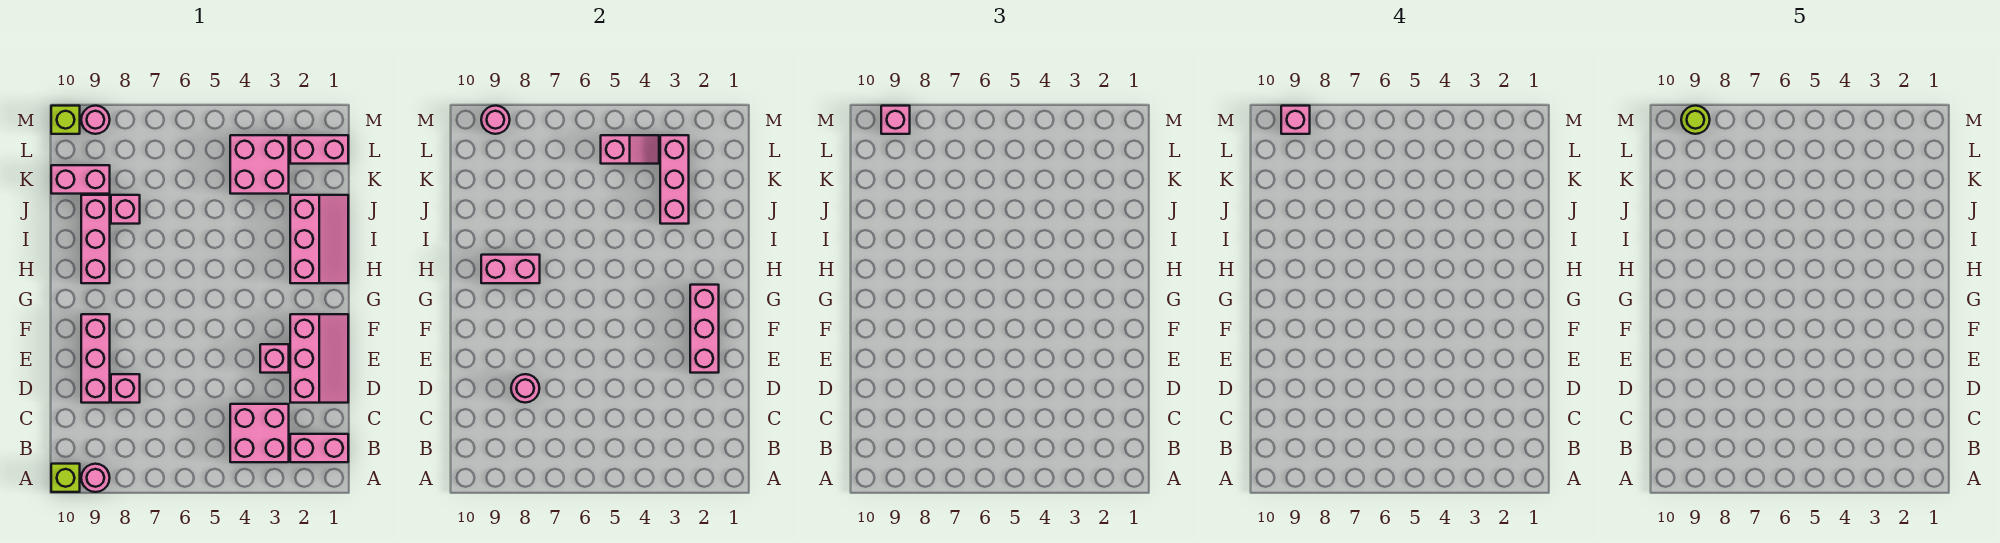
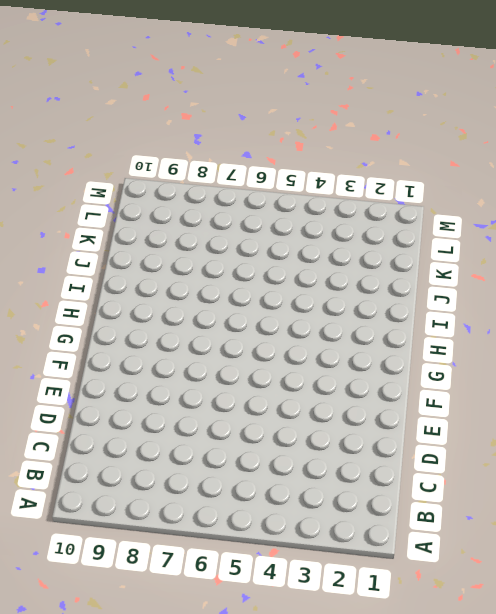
none -> pink round brick A9 level 1
none -> lime brick A10 level 1
none -> pink brick B1:B2 level 1

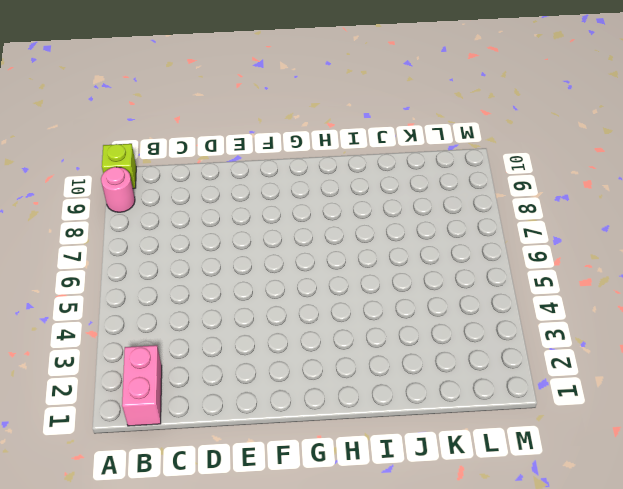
none -> pink brick B3:C4 level 1
none -> pink slope D1:F2 level 1 top 2
none -> pink brick D8 level 1

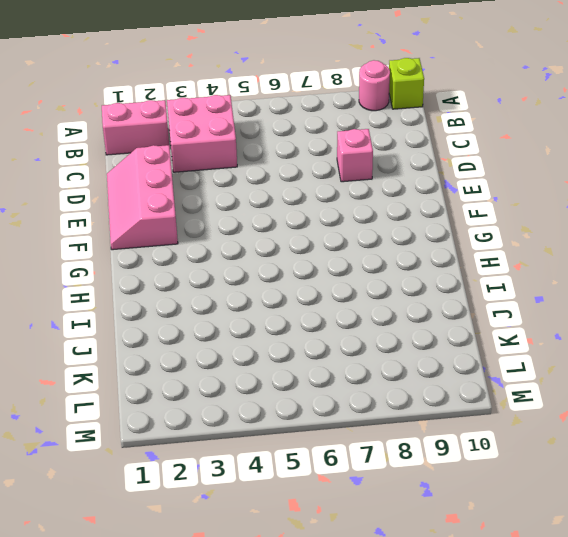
none -> pink brick D9:F9 level 1
none -> pink brick E3 level 1
none -> pink slope H1:J2 level 1 top 2

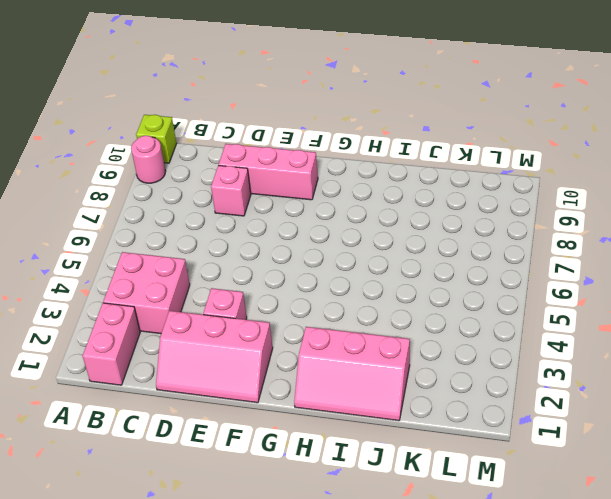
none -> pink brick H9:J9 level 1
none -> pink brick J8 level 1
none -> pink brick K3:L4 level 1

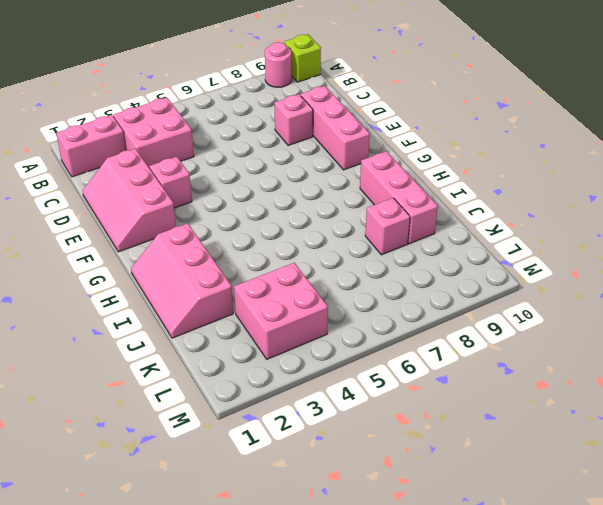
none -> pink brick K9:K10 level 1
none -> pink brick L1:L2 level 1
none -> pink round brick M9 level 1

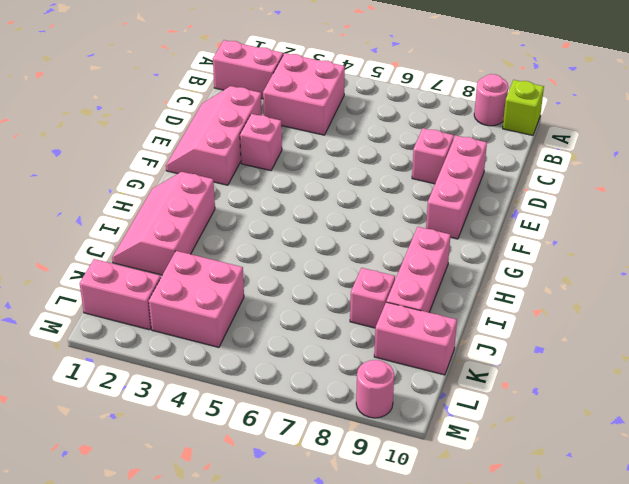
none -> lime brick M10 level 1
none -> pink round brick D8 level 2
none -> pink brick E2:G2 level 2

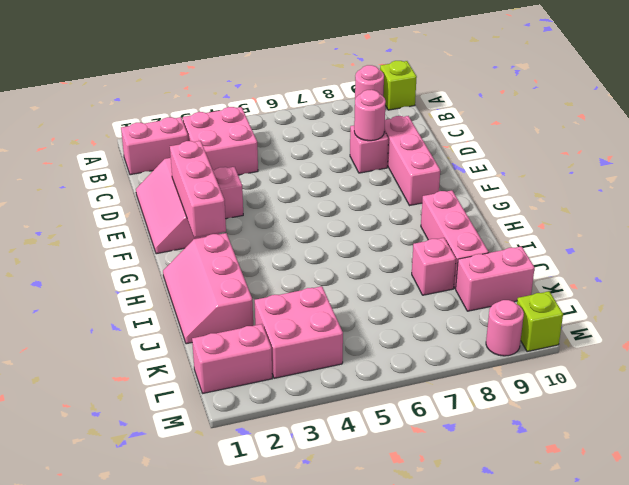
none -> pink brick H8:H9 level 2
none -> pink brick J3:L3 level 2
none -> pink slope L4:L5 level 2 top 5

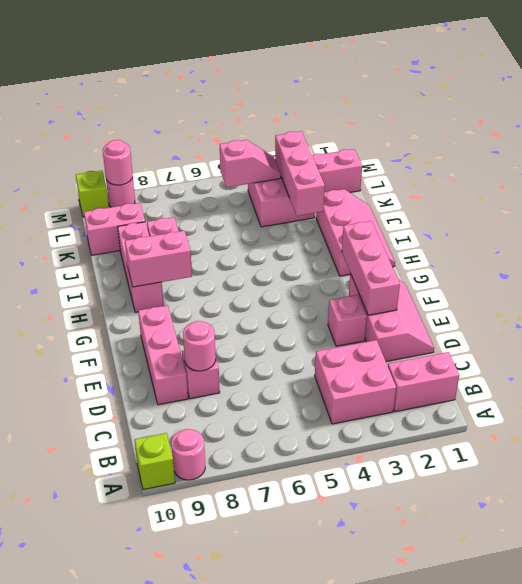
none -> pink brick M9 level 3
none -> pink brick M9 level 4
none -> lime round brick M9 level 5

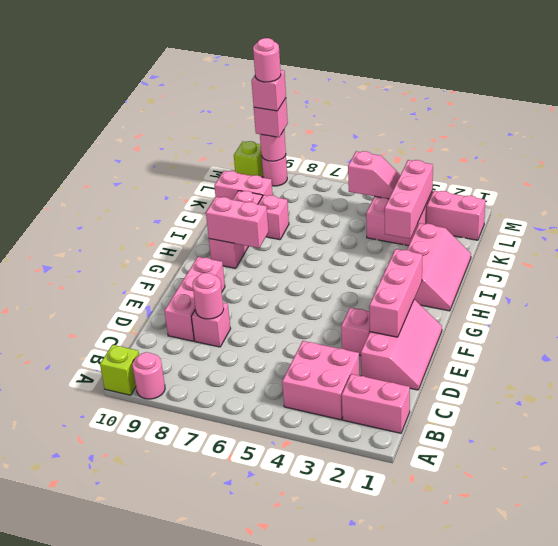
pink round brick M9 level 5 -> lime round brick M9 level 5

